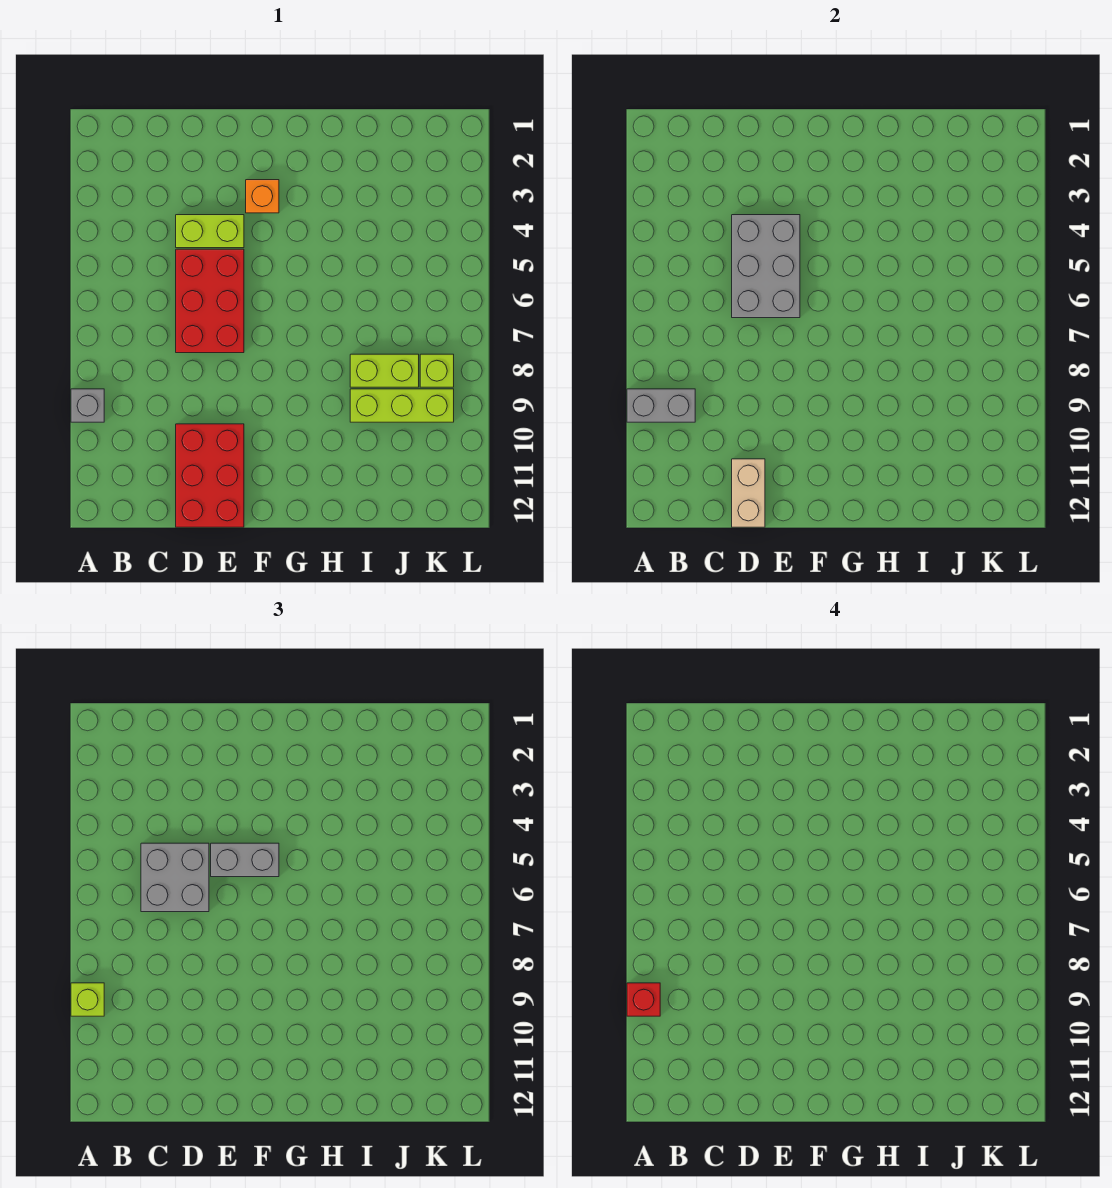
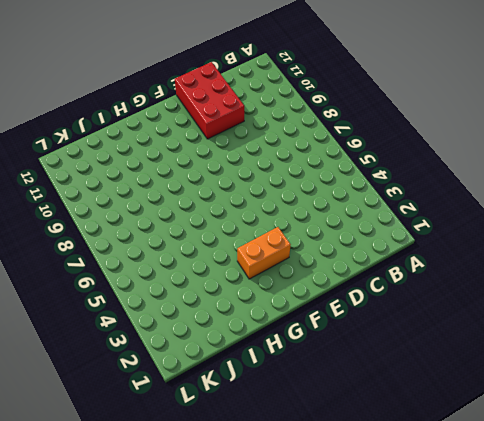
orange brick F3:G3 level 1 -> orange brick F3 level 1
none -> grey brick A9 level 1
none -> lime brick D4:E4 level 1
none -> red brick D5:E7 level 1

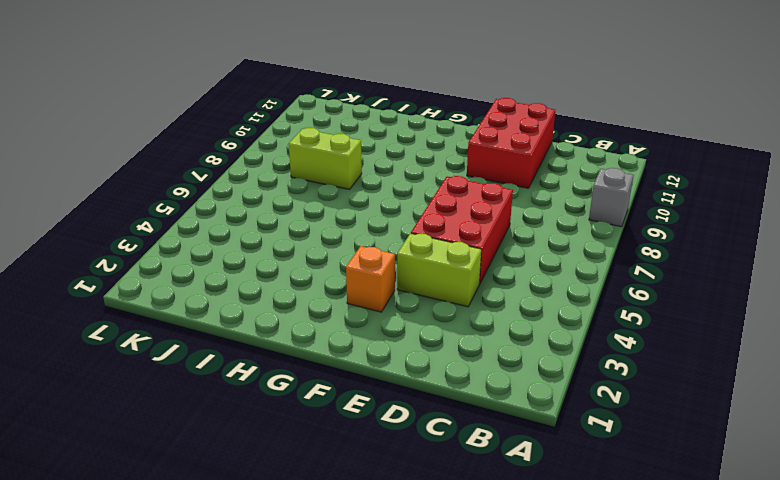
none -> lime brick I9:K9 level 1
none -> lime brick K8 level 1
none -> grey brick A9:B9 level 2

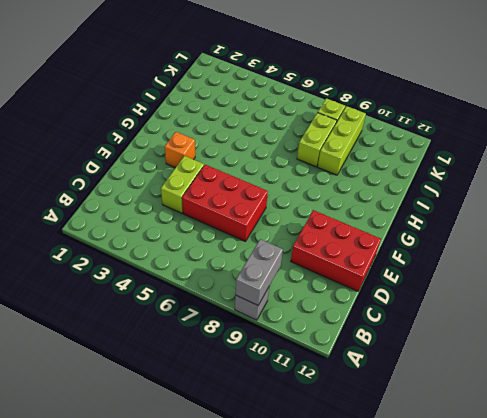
none -> grey brick D4:E6 level 2
none -> tan brick D11:D12 level 2
none -> lime brick A9 level 3

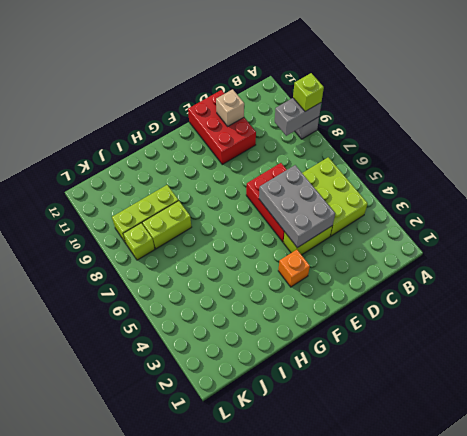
lime brick B4:C6 level 1 -> none
tan brick D11 level 2 -> tan brick D11:D12 level 2
none -> grey brick C5:D6 level 3
none -> grey brick E5:F5 level 3
none -> red brick A9 level 4

